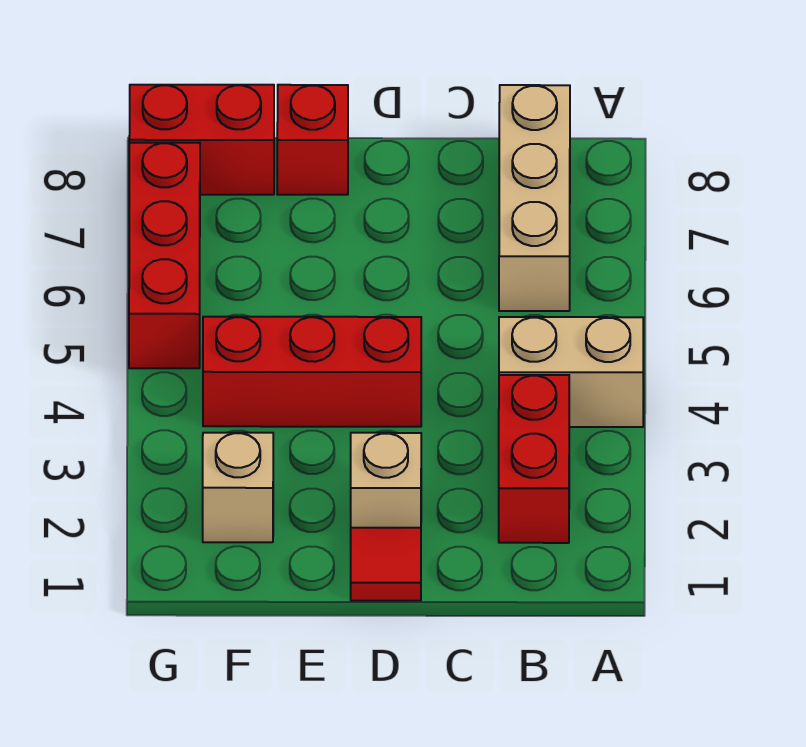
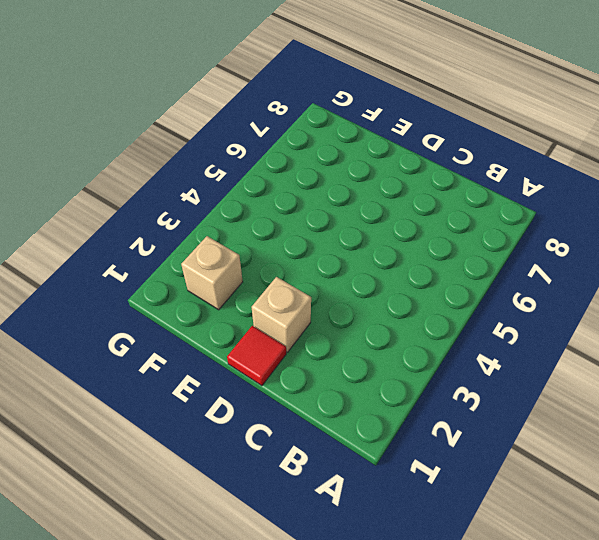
none -> tan brick A4:B4 level 1
none -> red brick B2:B3 level 1

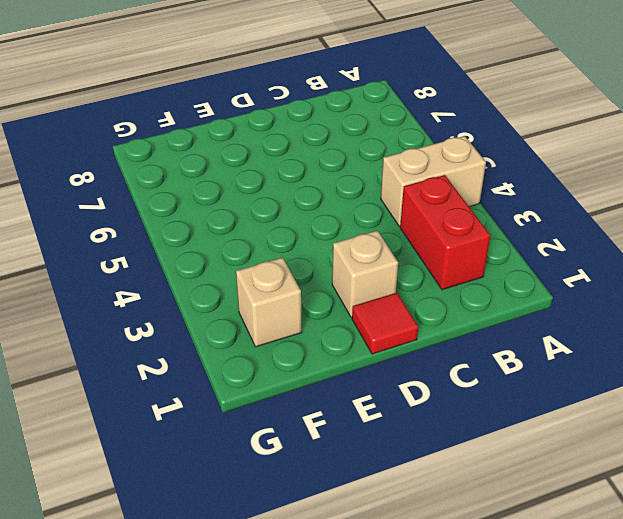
none -> tan brick B6:B8 level 1
none -> red brick D4:F4 level 1

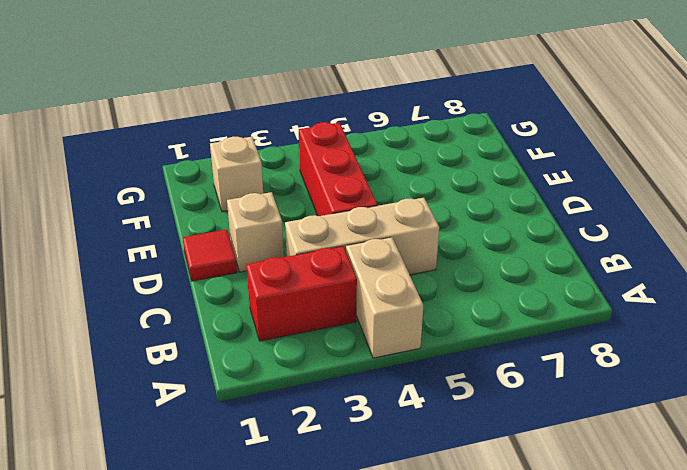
tan brick C3:C5 level 1 -> tan brick B6:B8 level 1
none -> red brick E8 level 1
none -> red brick F8:G8 level 1

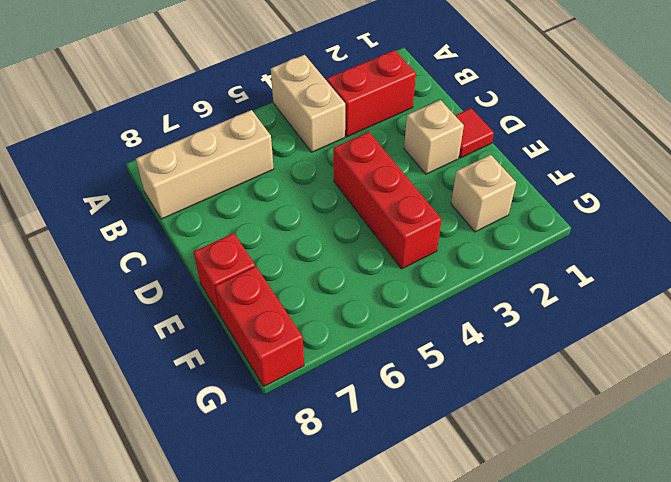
none -> red brick G5:G7 level 1

